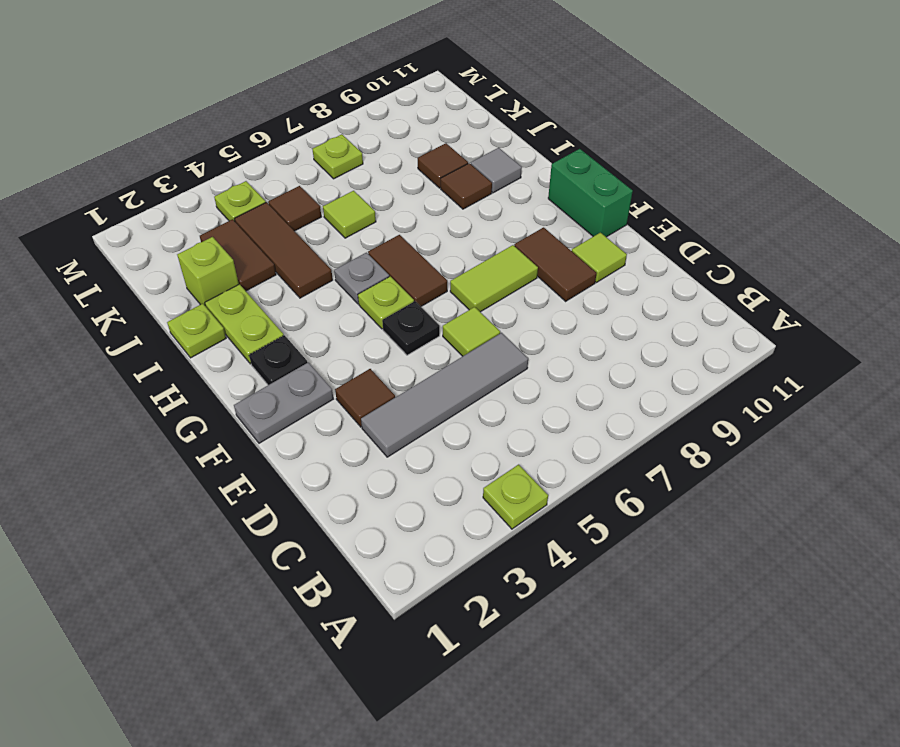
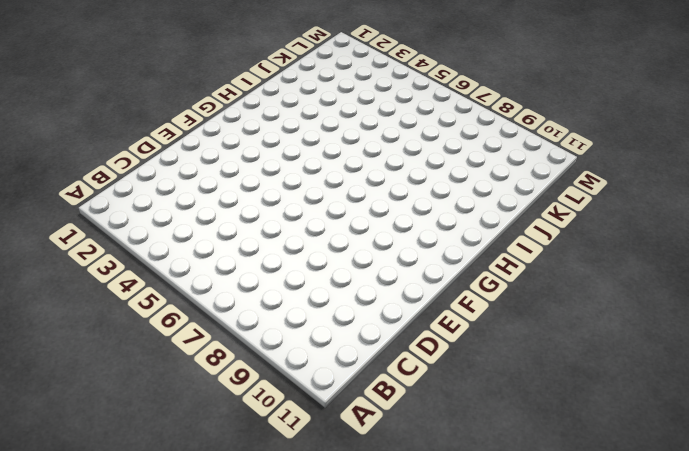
none -> lime plate A4 level 1
none -> grey tile D3:D6 level 1
none -> brown tile E3 level 1

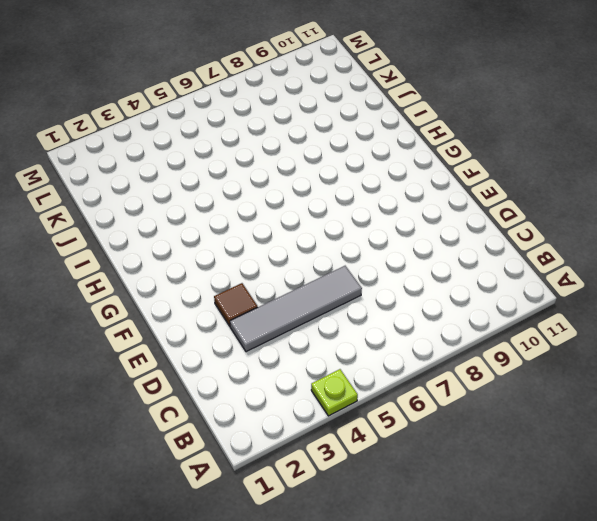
none -> lime tile E6 level 1
none -> brown tile E9:F9 level 1
none -> lime tile E10 level 1

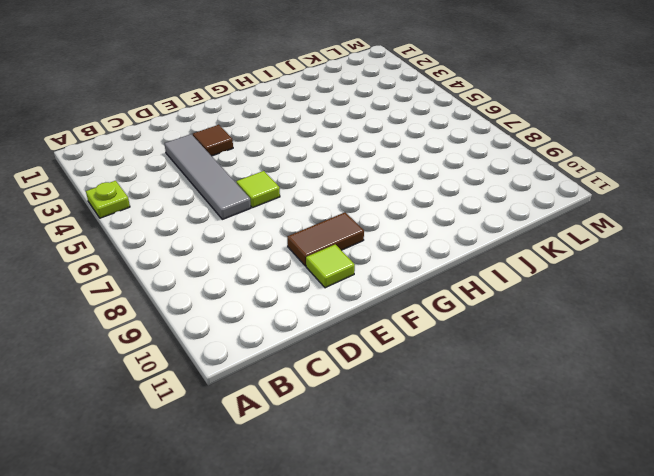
none -> grey plate F1:F2 level 1
none -> black plate F5 level 1
none -> lime tile F7:F8 level 1

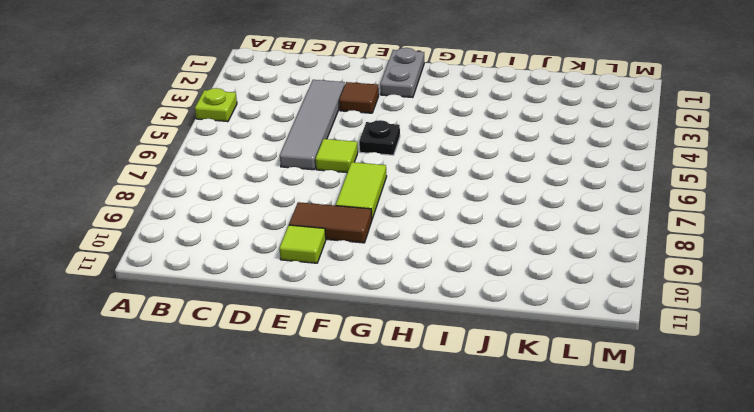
none -> green brick F11:G11 level 1
none -> black plate G2 level 1
none -> lime plate G5 level 1

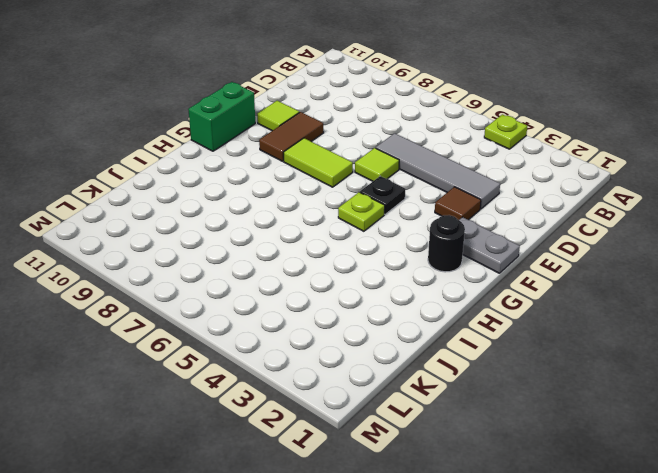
black round brick G2 level 1 -> black plate G2 level 1
none -> brown tile G6:H6 level 1
none -> lime plate H2:I2 level 1
none -> grey plate H5 level 1

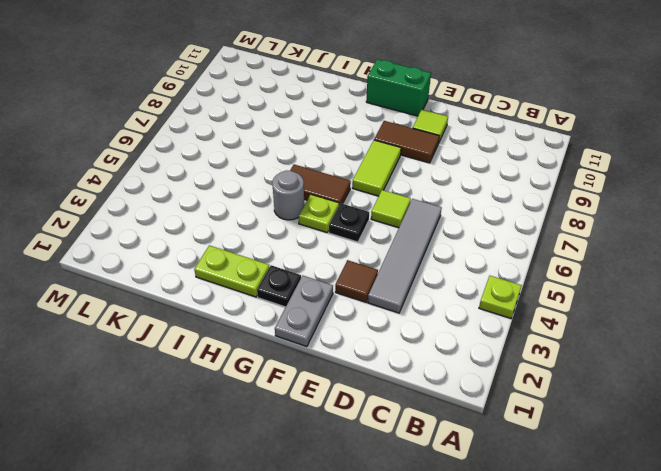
grey round brick H5 level 1 -> grey plate H5 level 1
none -> lime plate I1 level 1
none -> brown tile I4:K4 level 1
none -> brown tile I9 level 1

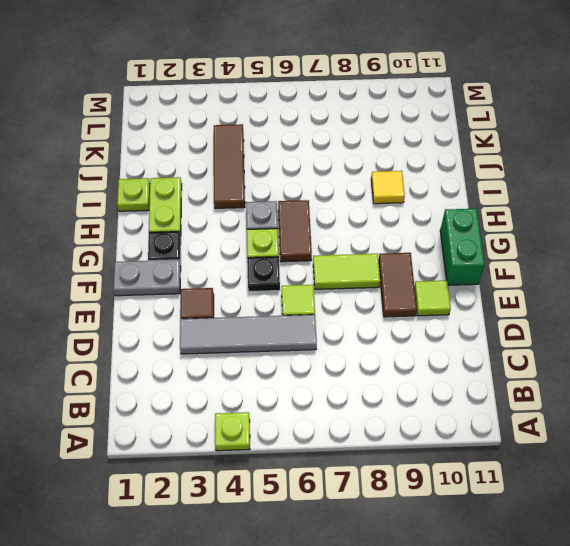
yellow tile I9 level 1 -> brown tile I9 level 1
none -> grey tile I10 level 1
none -> lime brick J2 level 1
none -> brown tile J3:K3 level 1

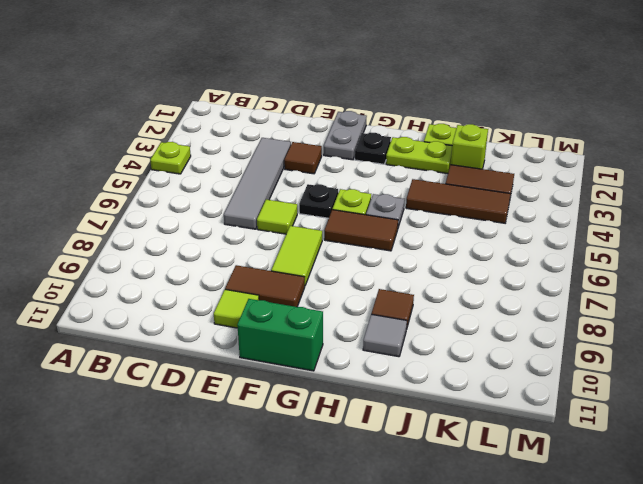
none -> lime tile J6 level 1
none -> brown tile J9 level 1
none -> brown tile K5 level 1

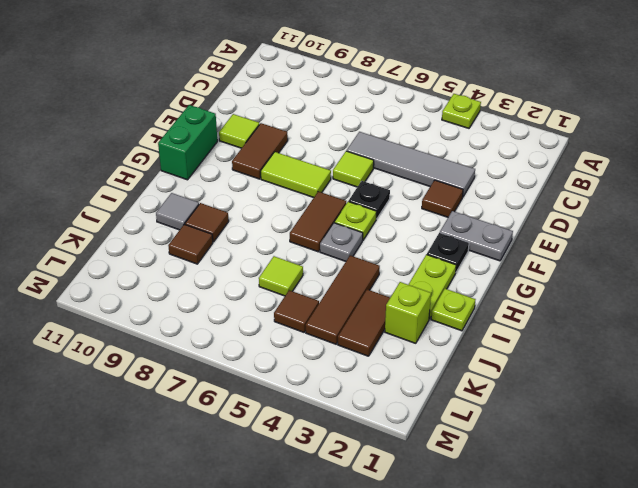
none -> lime plate L4 level 1
none -> lime plate L7 level 1

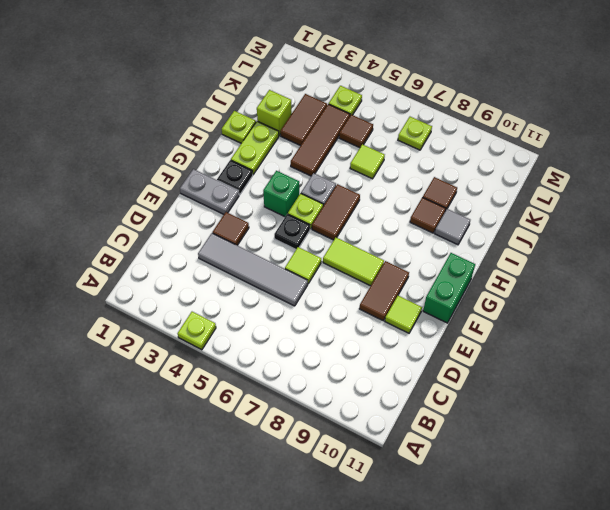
green brick G4 level 1 -> none

